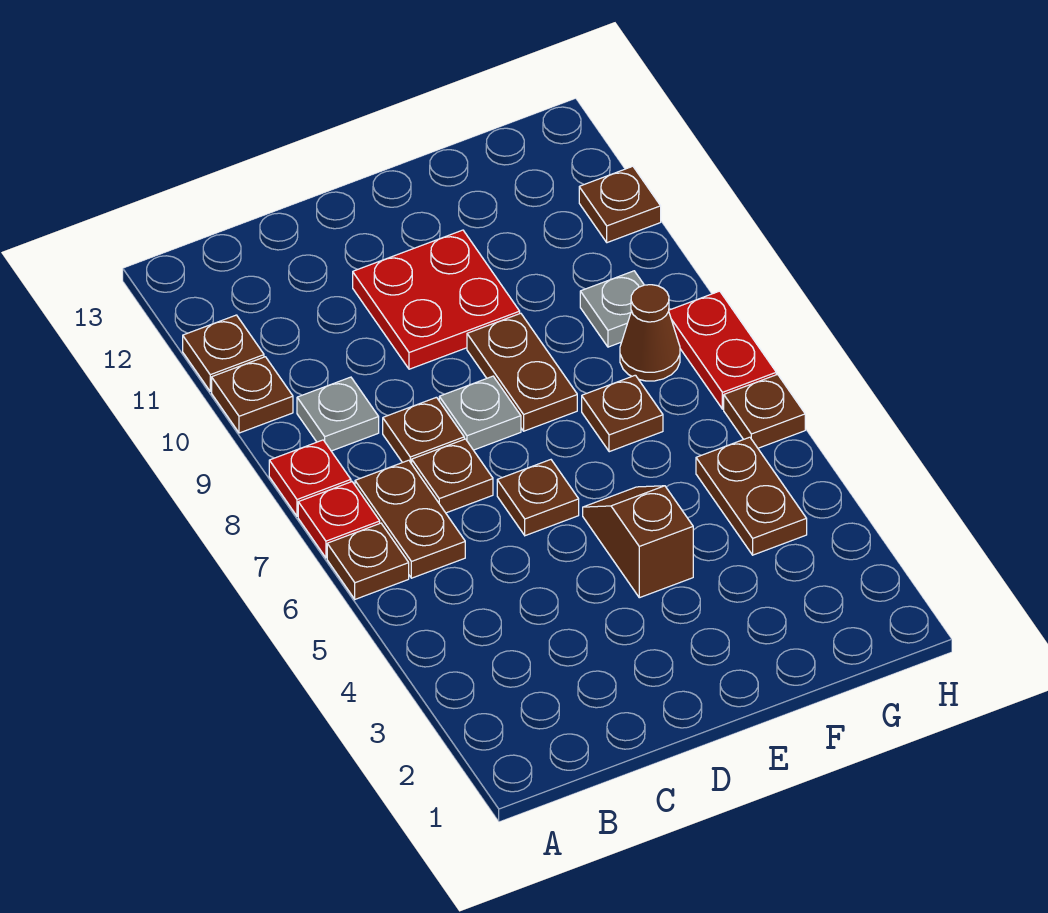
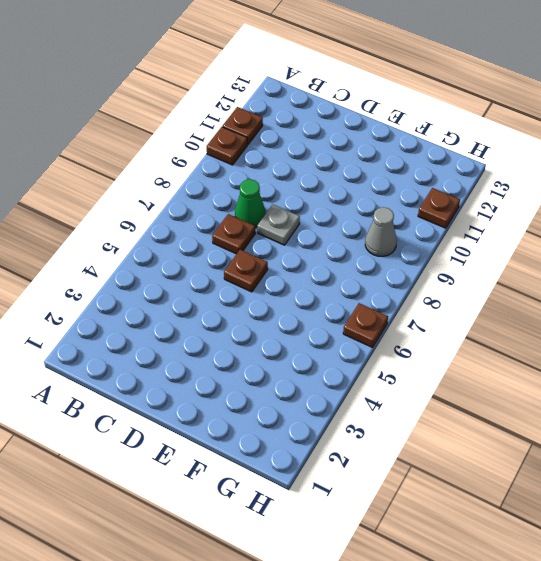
green cone C8 level 1 -> brown plate C8 level 1
grey cone G9 level 1 -> grey plate G9 level 1
none -> brown plate A6 level 1
none -> red plate A7 level 1
none -> red plate A8 level 1

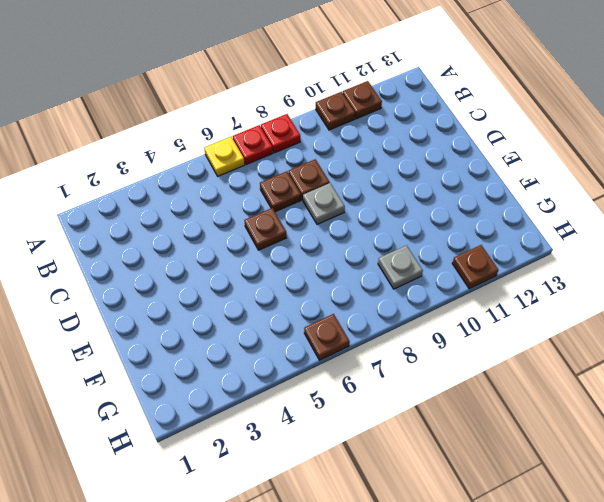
yellow plate A6 level 1 -> brown plate A6 level 1
none -> brown plate B6:B7 level 1
none -> grey plate B9 level 1
none -> red plate D10:E11 level 1

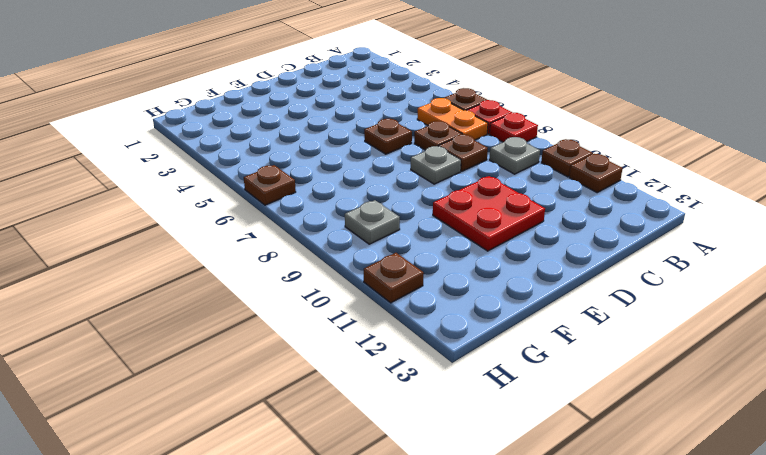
orange plate B6:B7 level 1 -> brown plate B6:B7 level 1
none -> brown slope E4:E5 level 1 top 4
none -> brown plate E8:E9 level 1
none -> brown plate F7 level 1

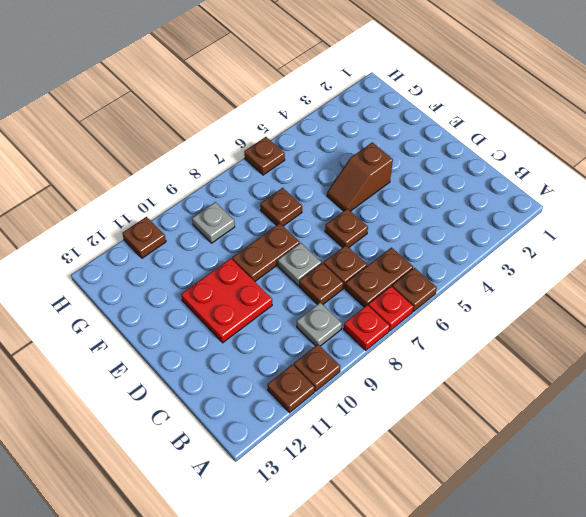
none -> brown plate G4:G5 level 1
none -> brown cone G8 level 1
none -> red plate H7:H8 level 1

